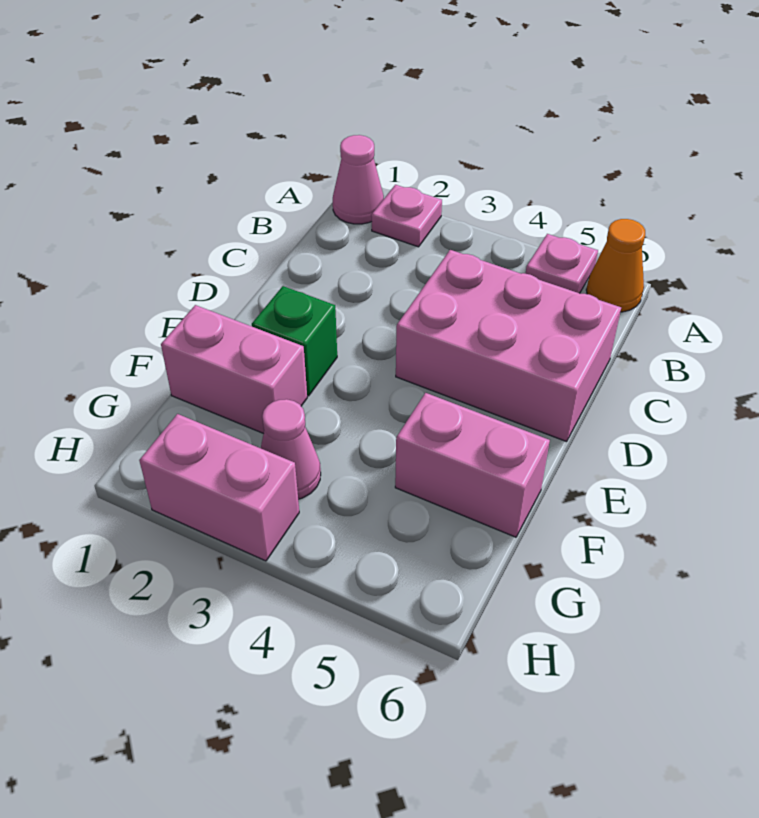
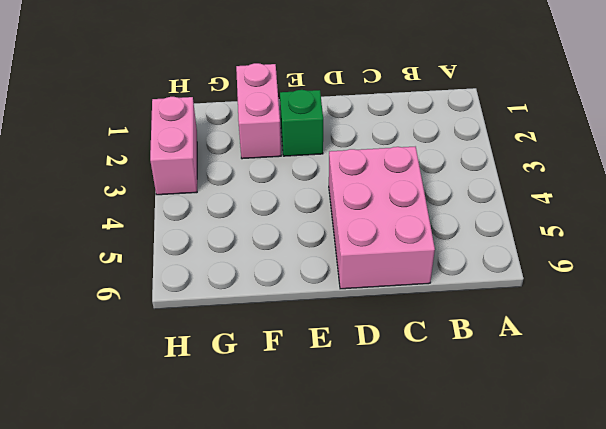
none -> pink cone A1 level 1
none -> pink plate A2 level 1

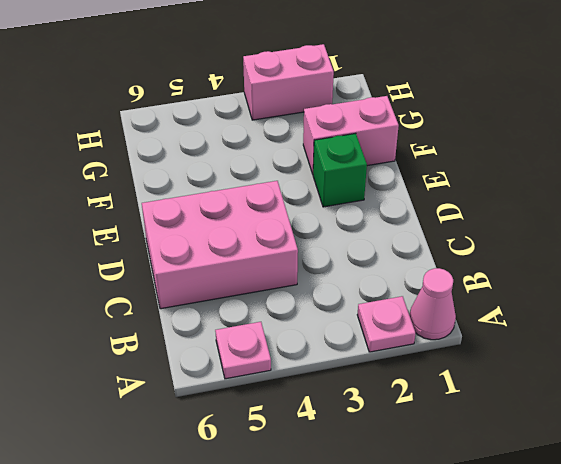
none -> orange cone A6 level 1
none -> pink brick F5:F6 level 1

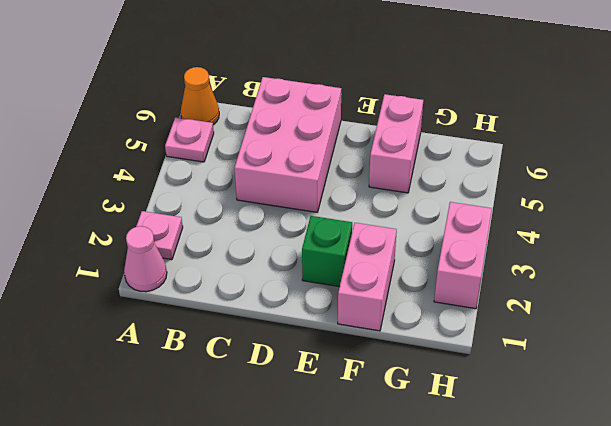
none -> pink cone G3 level 1

